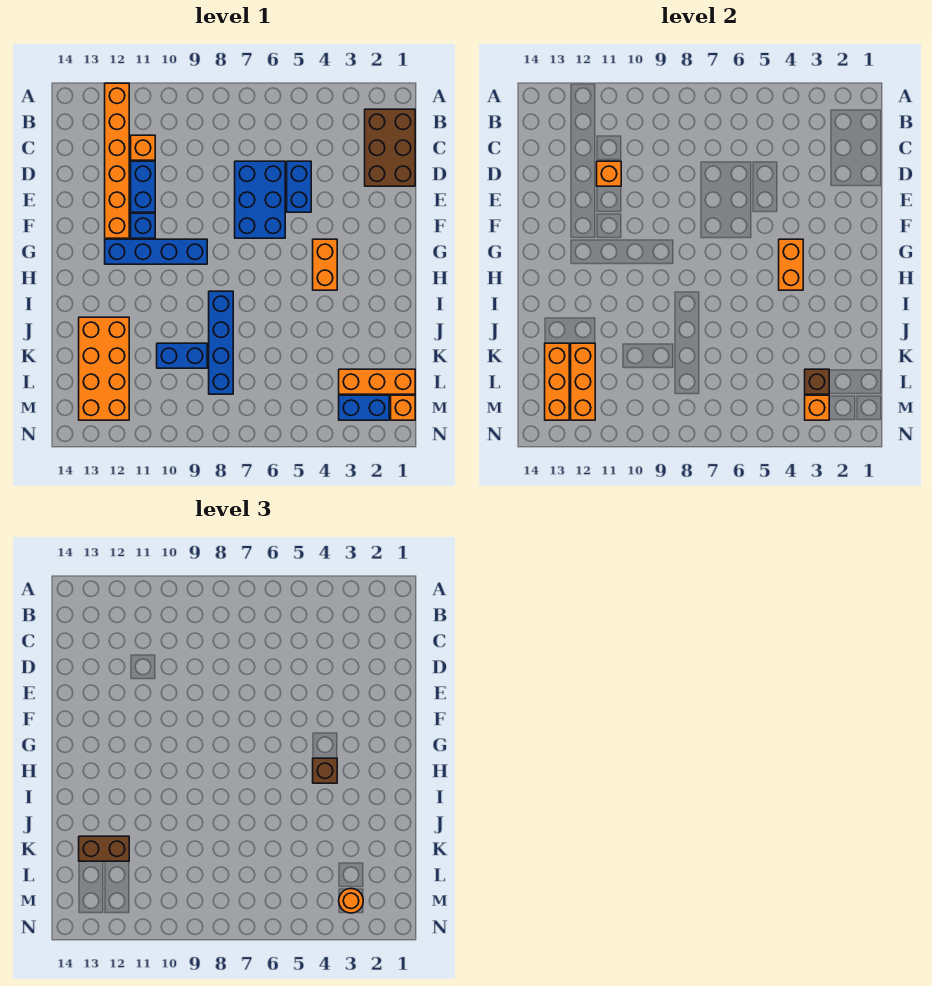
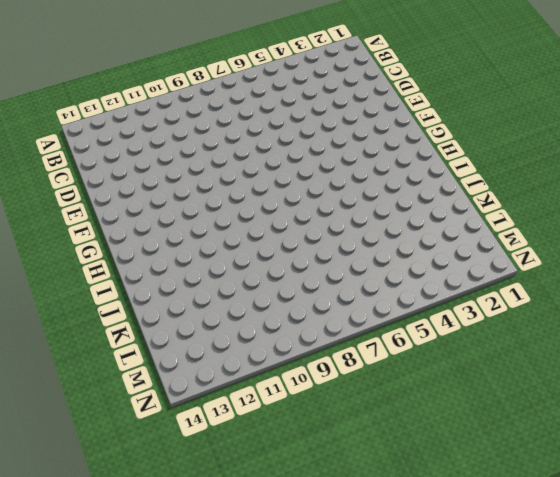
none -> orange brick A12:F12 level 1
none -> brown brick B1:D2 level 1
none -> orange brick C11 level 1

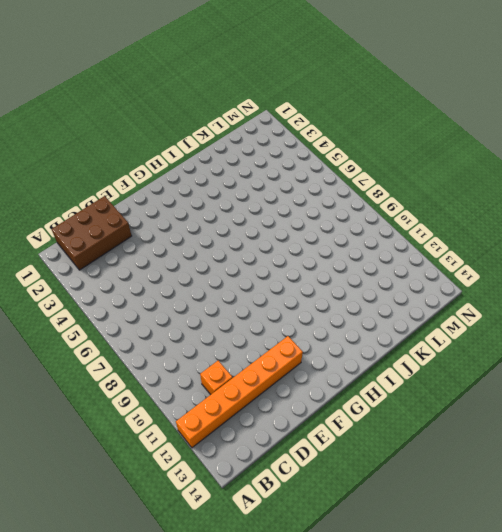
none -> blue brick D5:E5 level 1
none -> blue brick D6:F7 level 1
none -> blue brick D11:E11 level 1

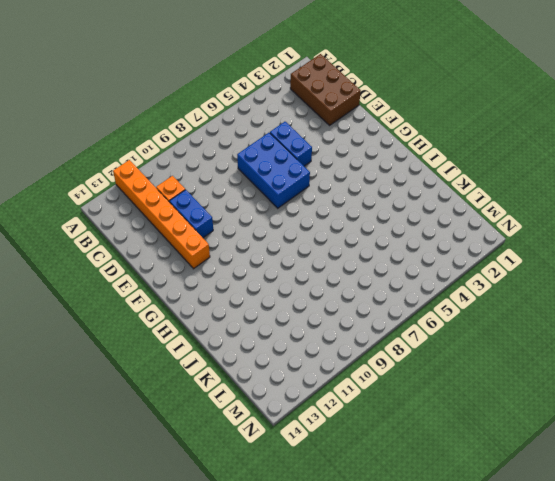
none -> blue brick F11 level 1
none -> orange brick G4:H4 level 1
none -> blue brick G9:G12 level 1

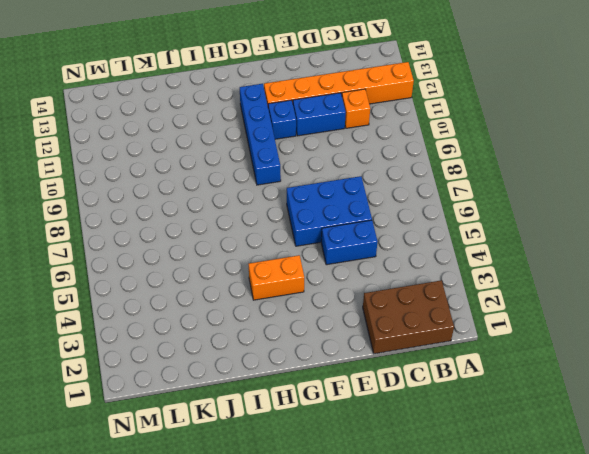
none -> blue brick I8:L8 level 1
none -> orange brick J12:M13 level 1
none -> blue brick K9:K10 level 1

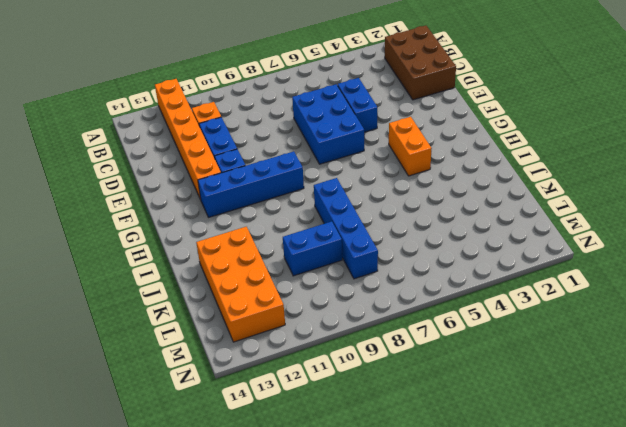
none -> orange brick L1:L3 level 1
none -> orange brick M1 level 1
none -> blue brick M2:M3 level 1

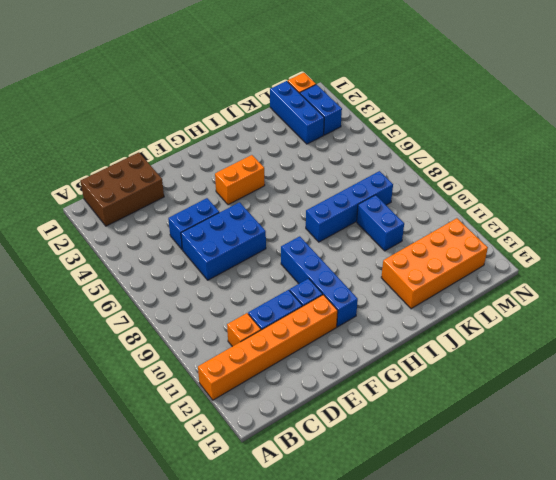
blue brick L1:L3 level 1 -> orange brick L1:L3 level 1
none -> orange brick D11 level 2
none -> orange brick G4:H4 level 2
none -> orange brick K12:M12 level 2

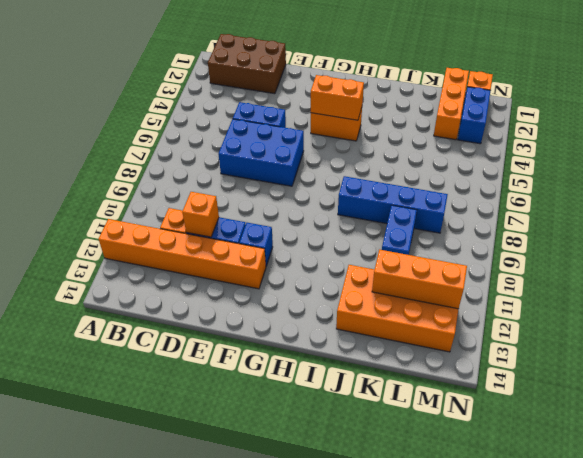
none -> blue brick G9:G12 level 1
none -> orange brick K13:M13 level 2
none -> brown brick L3 level 2

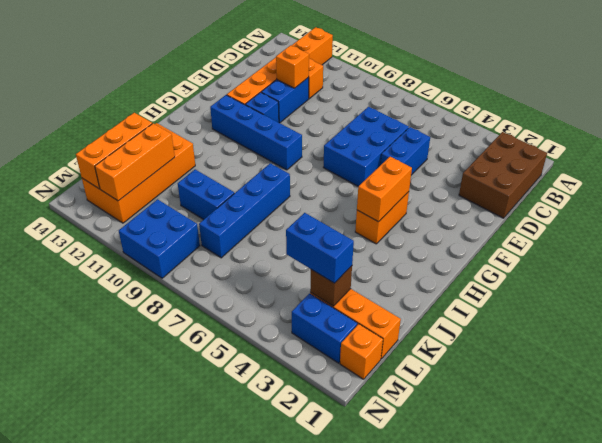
blue brick L3:L4 level 3 -> none
blue brick M9:N10 level 1 -> none
none -> orange brick M3 level 2
none -> brown brick H4 level 3
none -> brown brick K12:K13 level 3

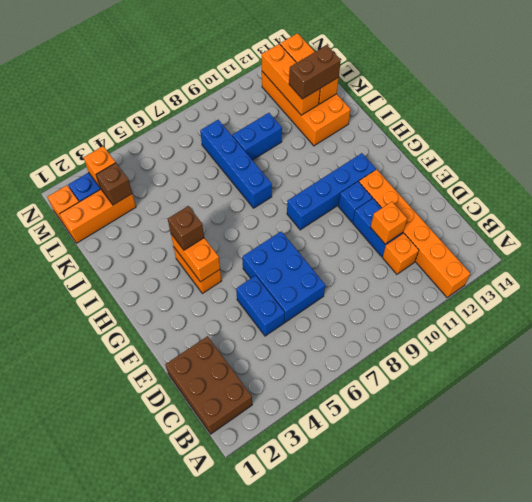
none -> orange round brick M3 level 3

